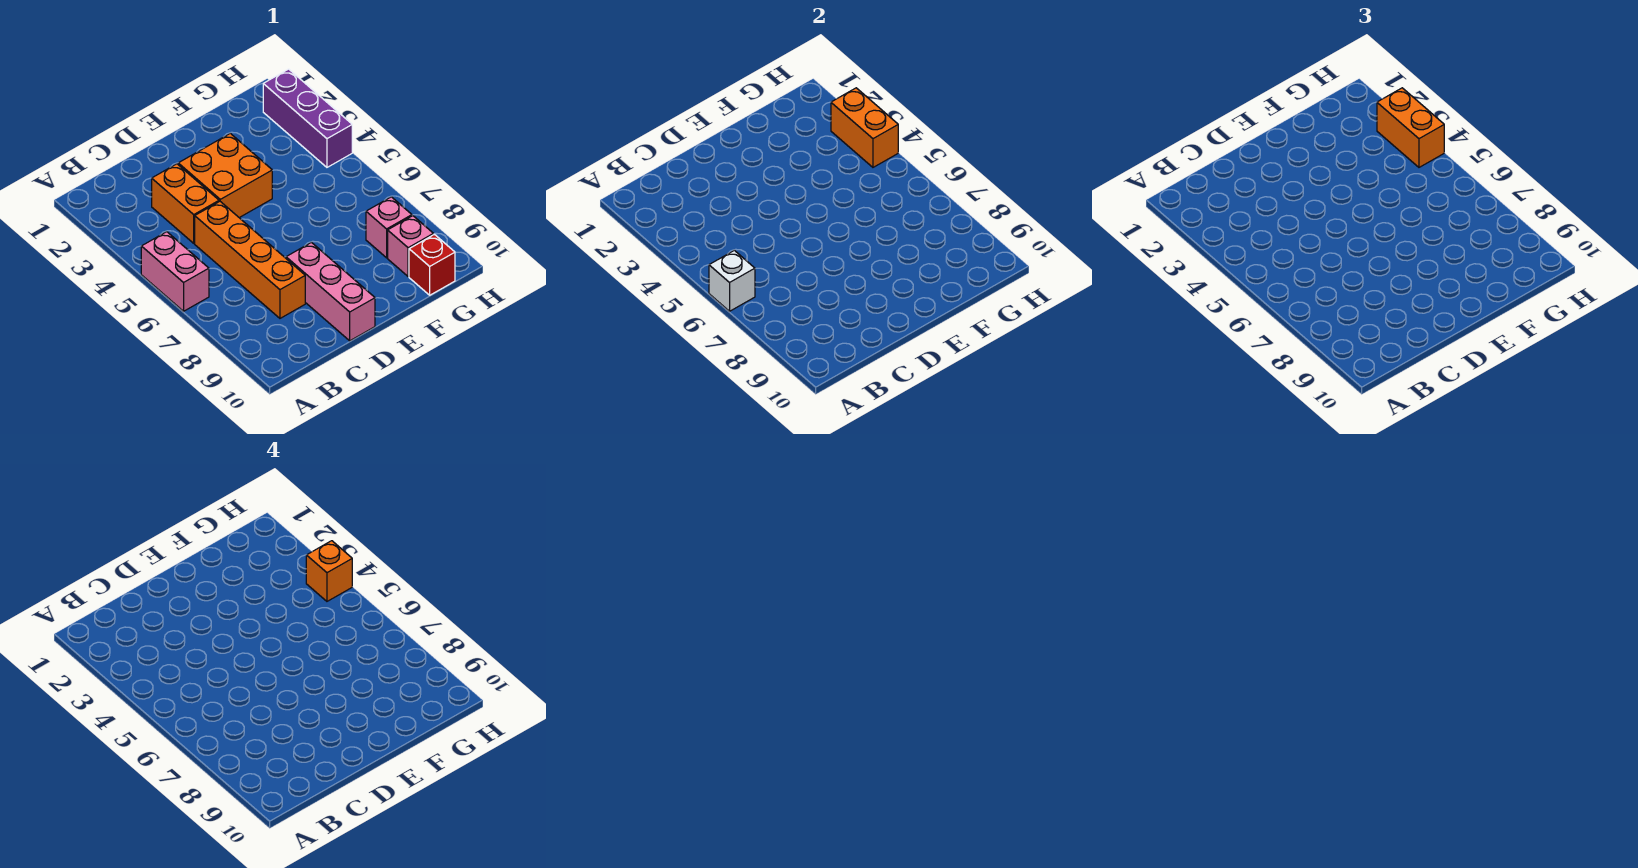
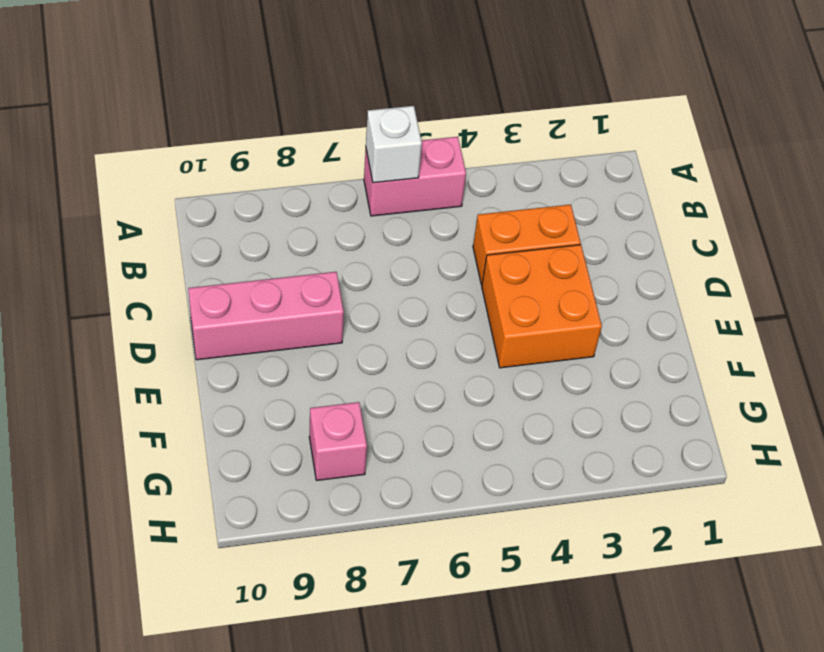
none -> orange brick C5:C8 level 1
none -> pink brick G9 level 1
none -> red brick G10 level 1

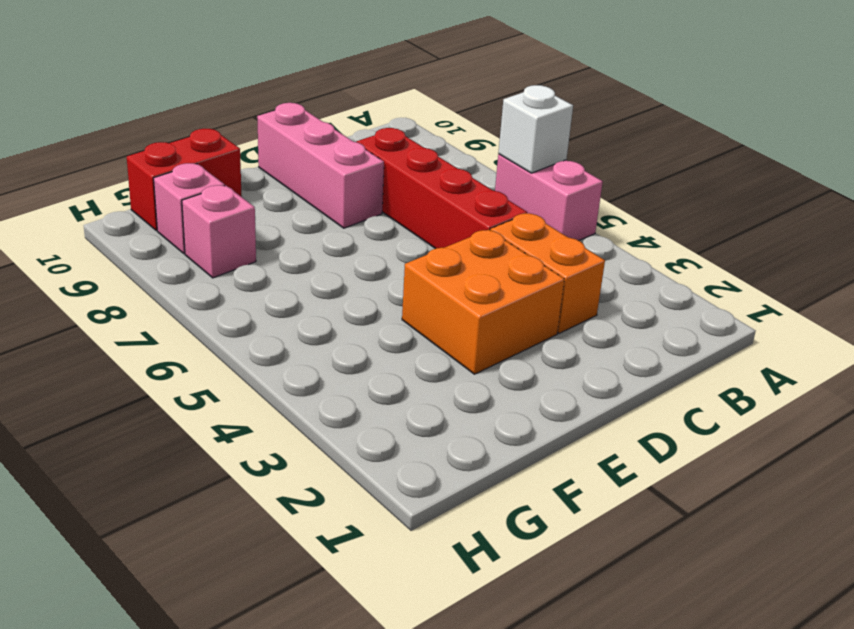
red brick C5:C8 level 1 -> orange brick C5:C8 level 1
red brick F10:G10 level 1 -> red brick G10 level 1
none -> purple brick H2:H4 level 1
none -> orange brick H3:H4 level 2
none -> orange brick H3:H4 level 3

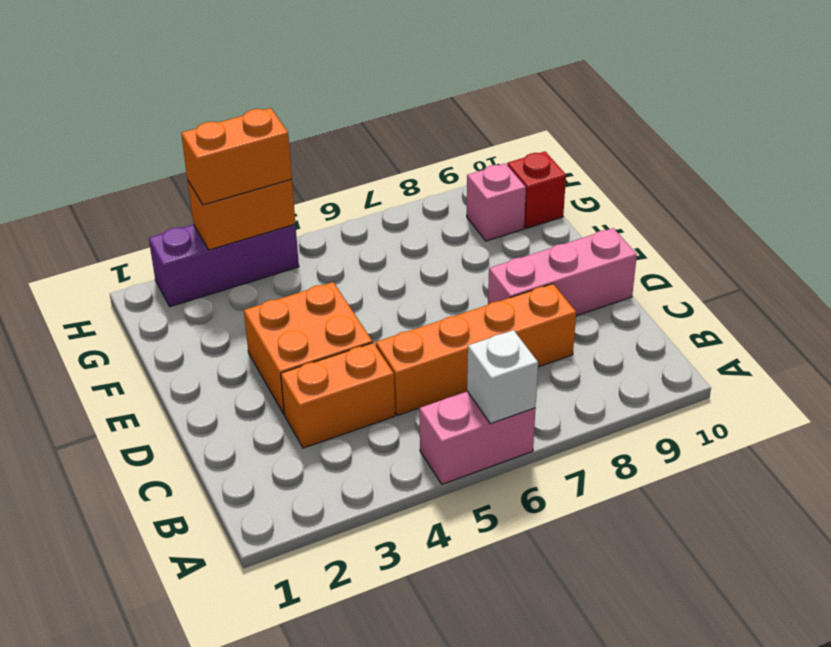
none -> pink brick G8 level 1
none -> orange brick H4 level 4

